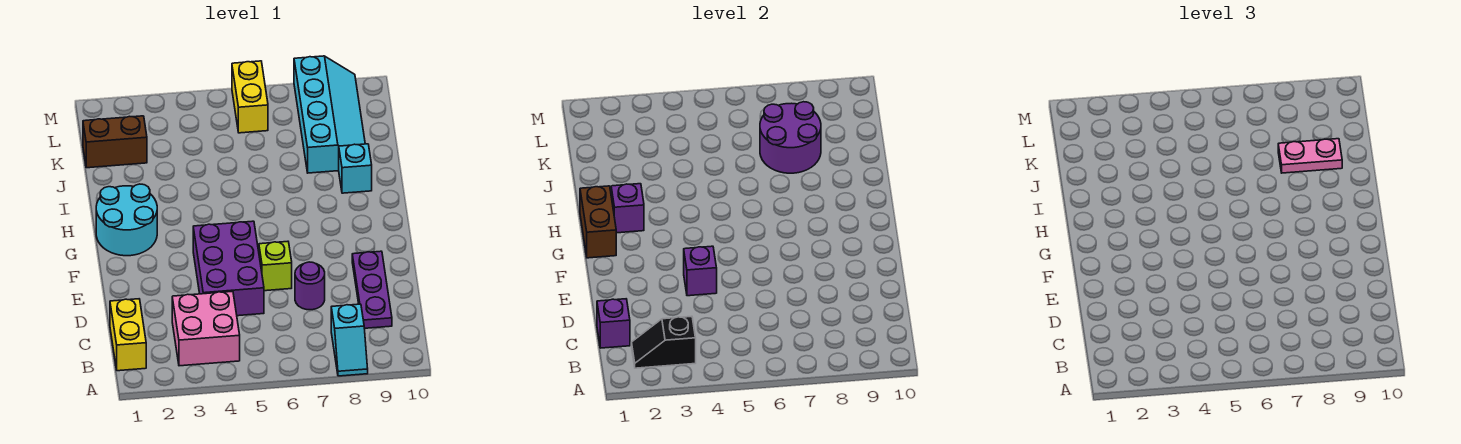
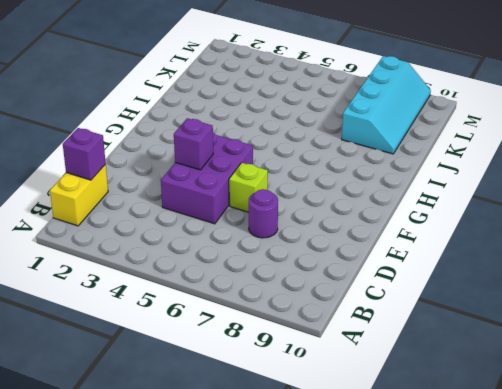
none -> cyan slope A8:B8 level 1 top B
none -> pink brick B3:C4 level 1
none -> purple plate C9:E9 level 1

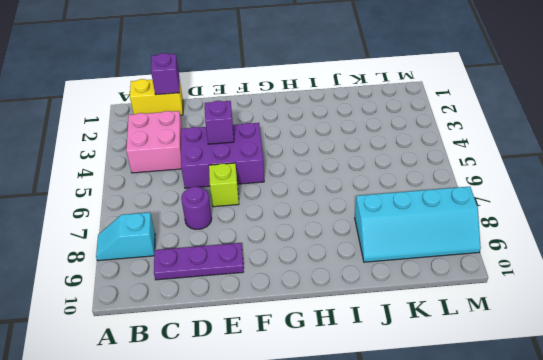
none -> cyan round brick G1:H2 level 1
none -> cyan brick I9 level 1
none -> brown brick K1:K2 level 1

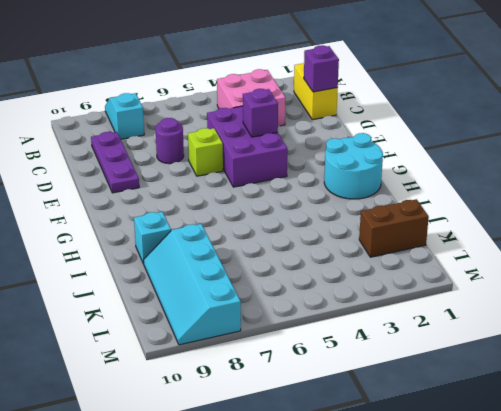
none -> yellow brick L6:M6 level 1
none -> black slope B2:B3 level 2 top 3
none -> brown brick G1:H1 level 2

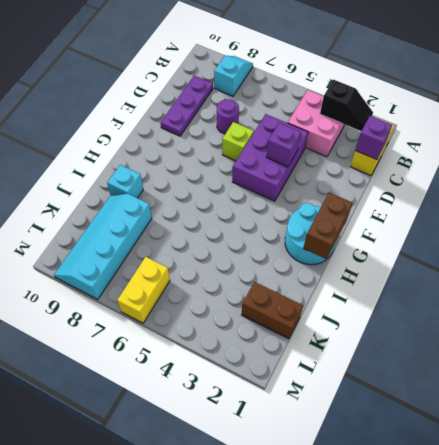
none -> purple brick H2 level 2
none -> purple round brick J7:K8 level 2
none -> pink plate J8:J9 level 3

